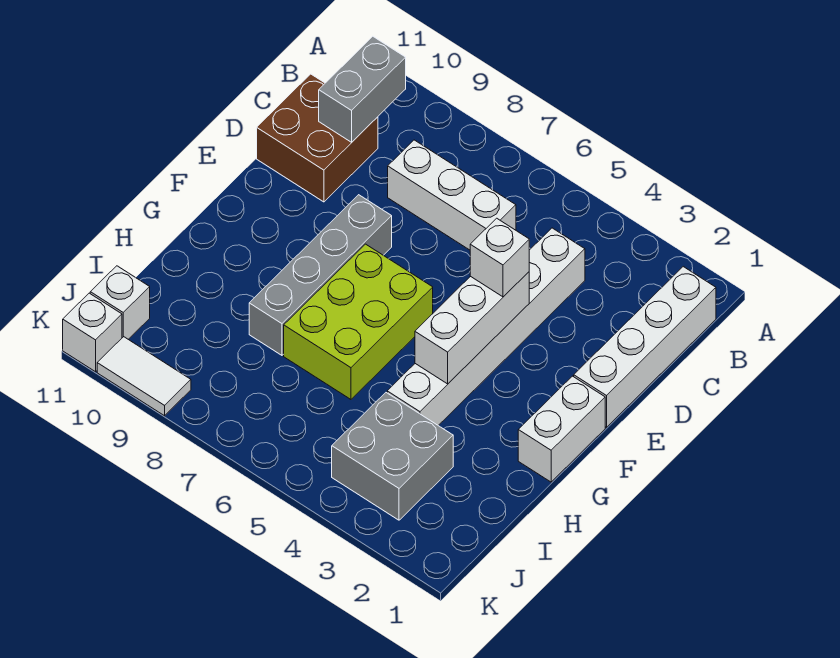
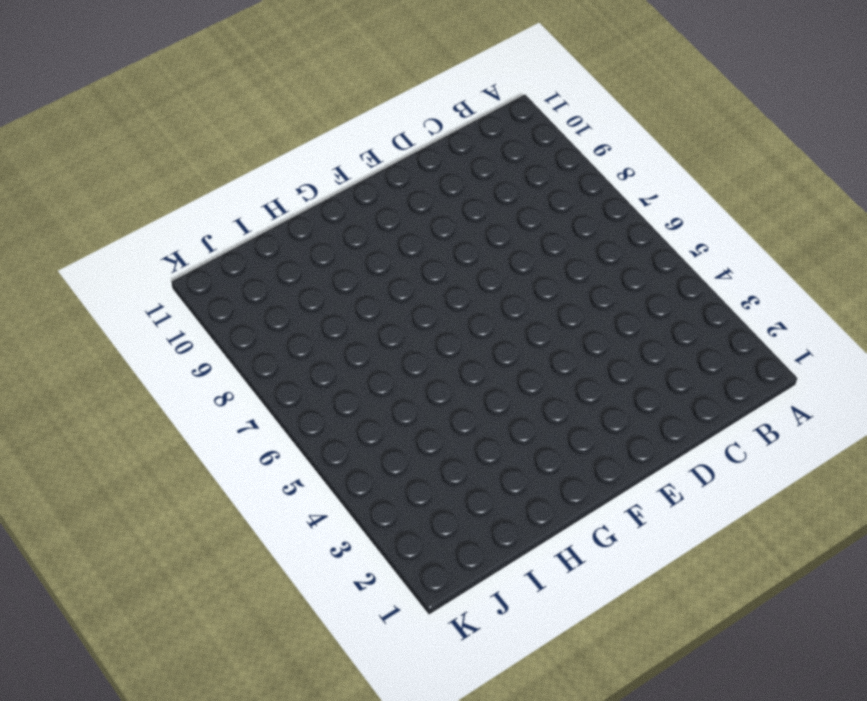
none -> white brick B1:E1 level 1
none -> white brick C4:H4 level 1
none -> white brick C6:C8 level 1

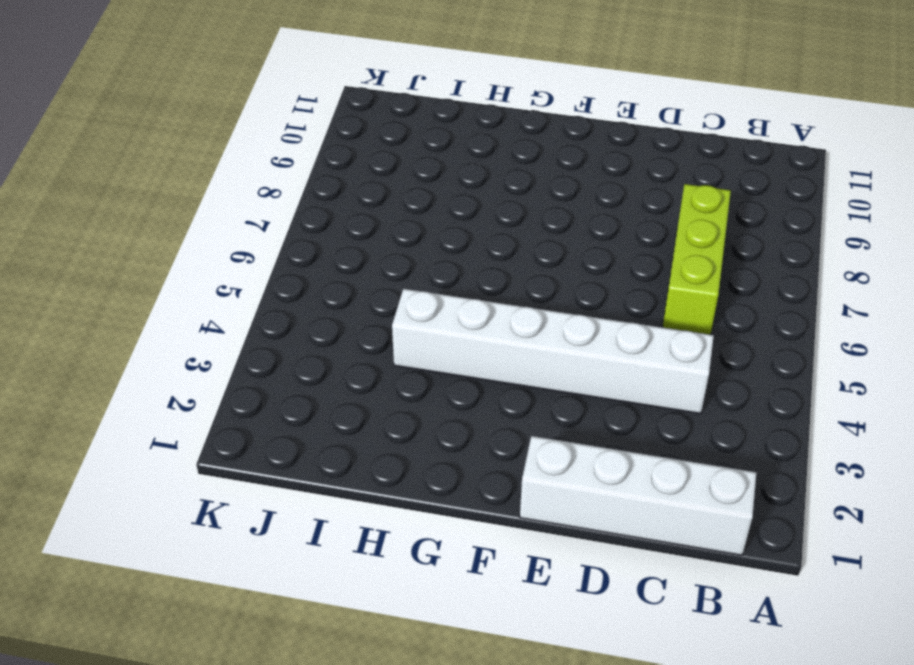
lime brick C6:C8 level 1 -> white brick C6:C8 level 1
none -> brown brick C10:D11 level 1
none -> grey brick E8:H8 level 1
none -> white brick F1:G1 level 1

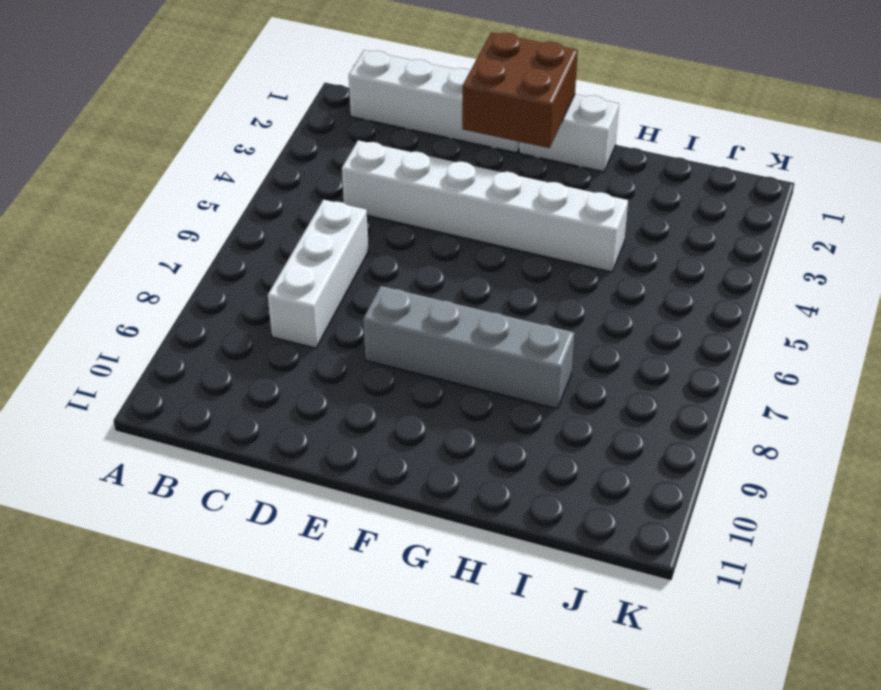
brown brick E1:F2 level 2 -> brown brick C10:D11 level 1
none -> lime brick F6:H7 level 1
none -> grey brick I3:J4 level 1
none -> white brick J11 level 1

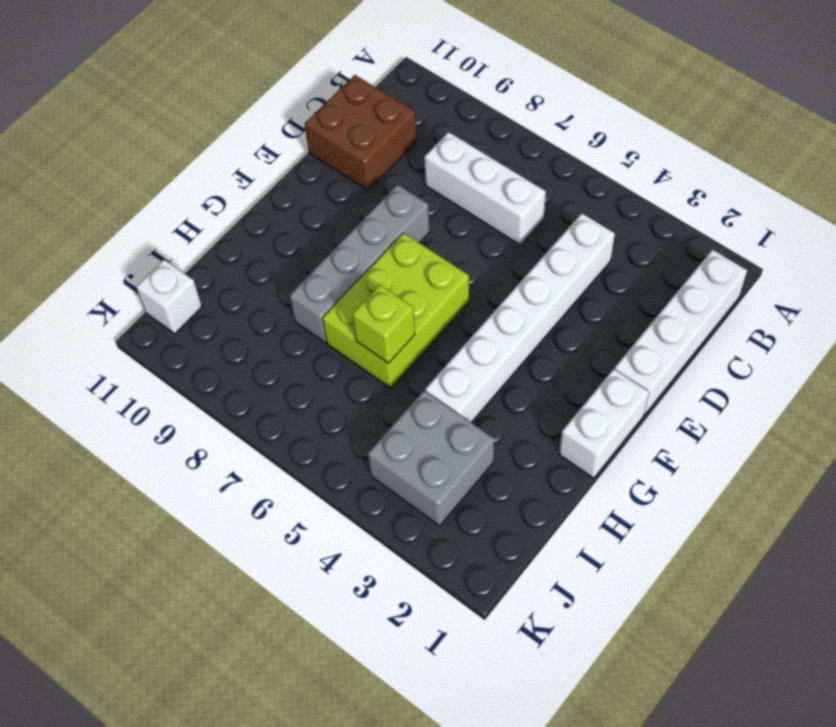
lime brick H6 level 2 -> none
none -> white tile K9:K10 level 1
none -> white brick K11 level 1
none -> grey brick B10:C10 level 2

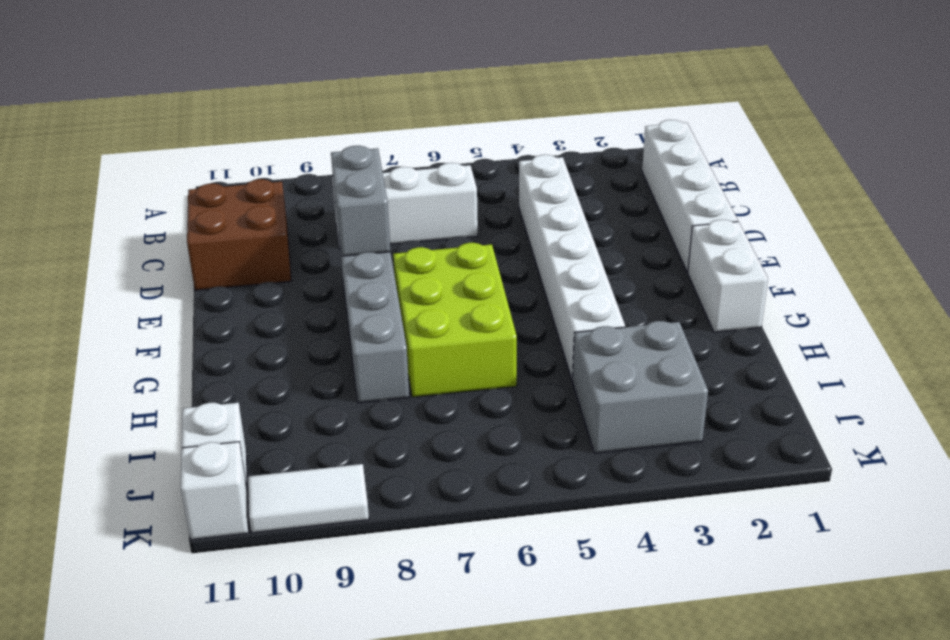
grey brick D8:E8 level 2 -> grey brick B10:C10 level 2
none -> white brick E4:G4 level 2
none -> white brick E4 level 3

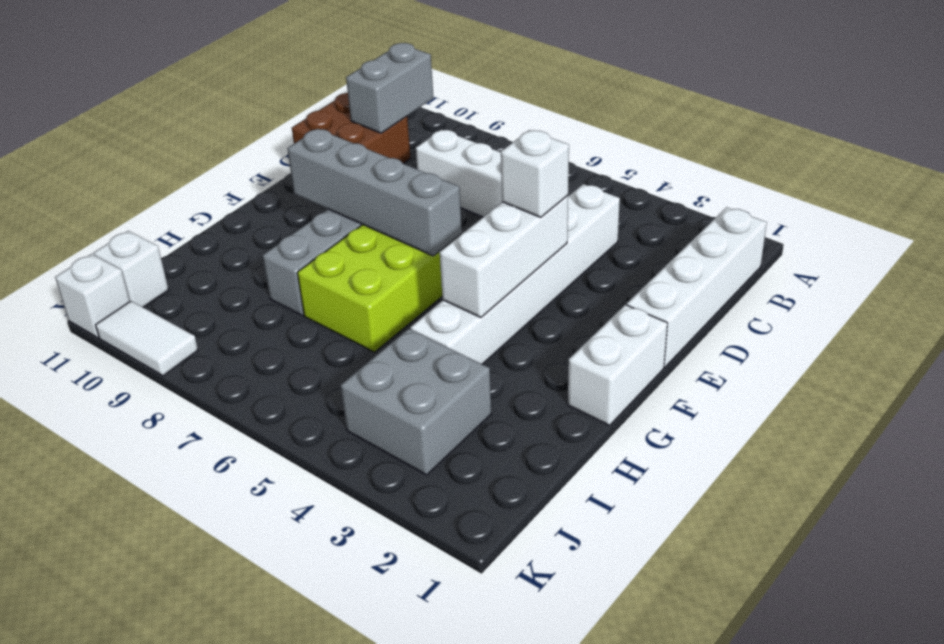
grey brick F6:F9 level 2 -> none

